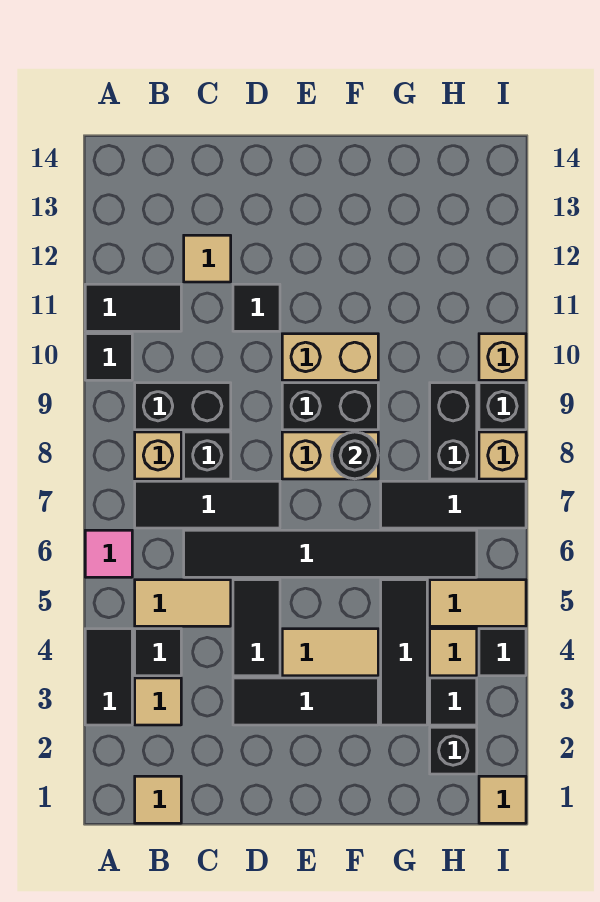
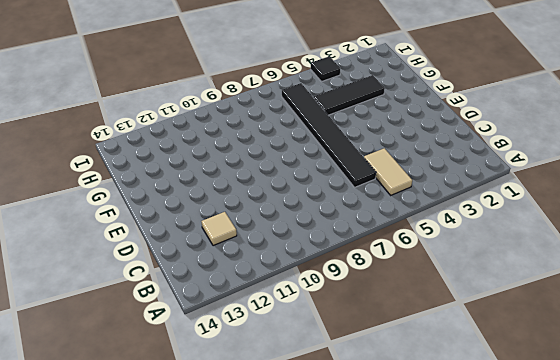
none -> black tile A3:A4 level 1
none -> pink tile A6 level 1
none -> black tile A10 level 1
none -> black tile A11:B11 level 1

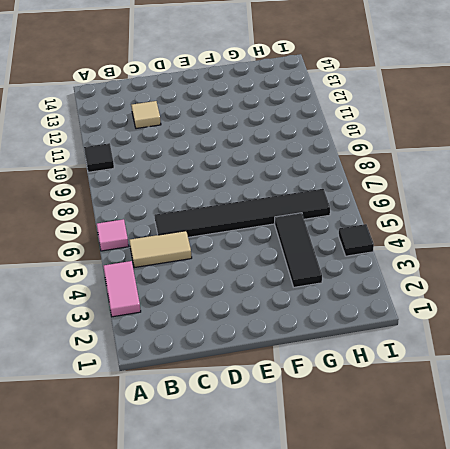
pink tile A3:A4 level 1 -> black tile A3:A4 level 1
none -> black tile A11:B11 level 1
none -> tan tile B1 level 1
none -> tan tile B3 level 1
none -> black tile B4 level 1

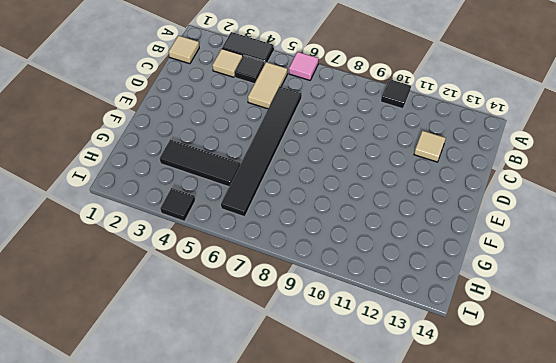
none -> black tile A11:B11 level 1
none -> black tile B7:D7 level 1
none -> tan brick B8 level 1
none -> black brick B9:C9 level 1

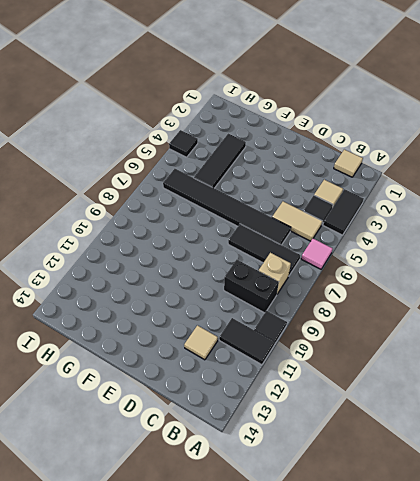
none -> black brick C8 level 1
none -> black tile D3:F3 level 1
none -> black tile D4:D5 level 1
none -> black tile D11 level 1

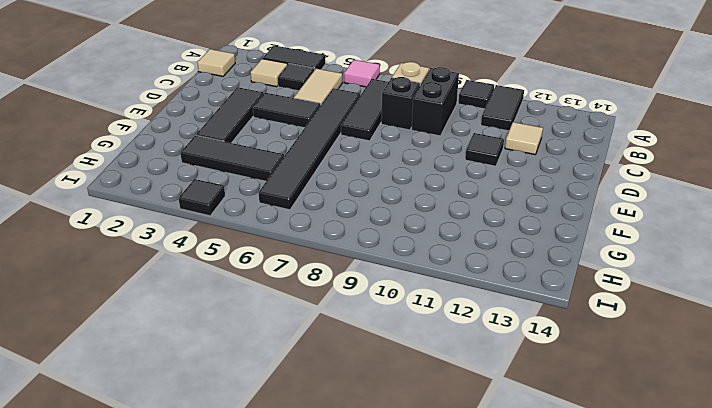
none -> tan tile E4:F4 level 1
none -> tan brick E8:F8 level 1
none -> black brick E9:F9 level 1
none -> tan brick E10:F10 level 1

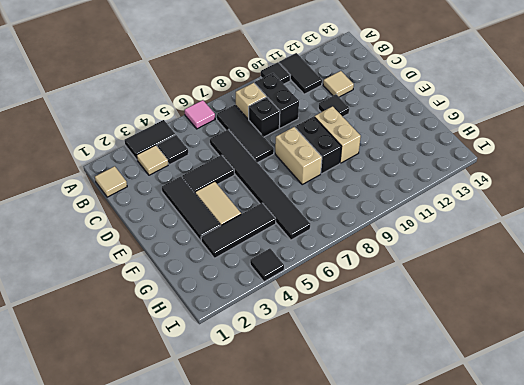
none -> tan tile B5:C5 level 1
none -> black tile G7:I7 level 1
none -> black brick H2 level 1
none -> black tile H3 level 1

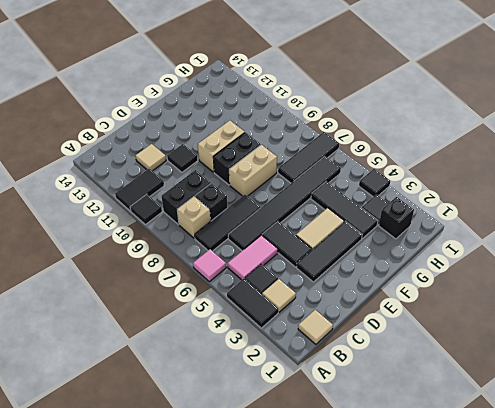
pink tile B5:C5 level 1 -> tan tile B5:C5 level 1
none -> tan tile H4 level 1
none -> tan tile H5:I5 level 1
none -> black brick H8:H9 level 1
none -> tan tile I1 level 1

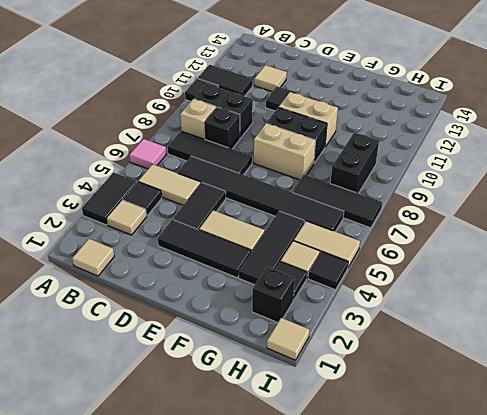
none -> tan brick I8 level 1
none -> black brick I9 level 1
none -> tan brick I10 level 1
none -> black round brick F8 level 2

